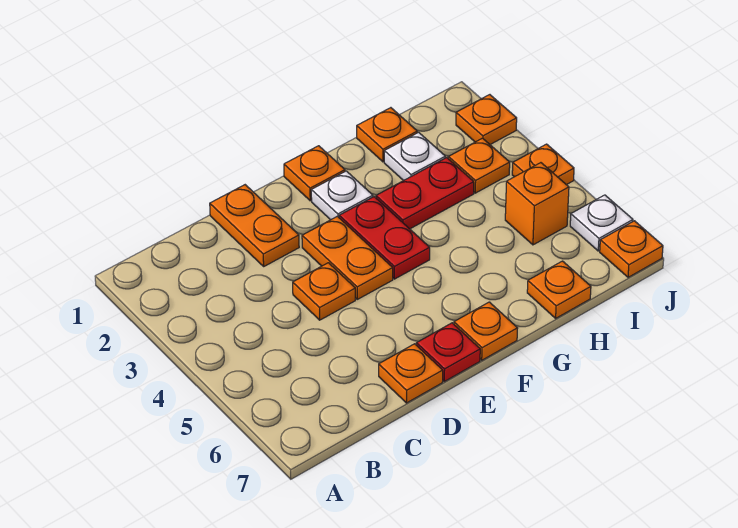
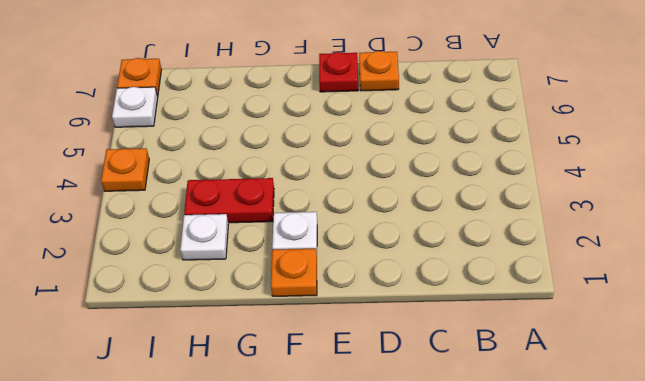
none -> orange plate D1:D2 level 1
none -> orange plate D4 level 1
none -> orange plate E3:E4 level 1

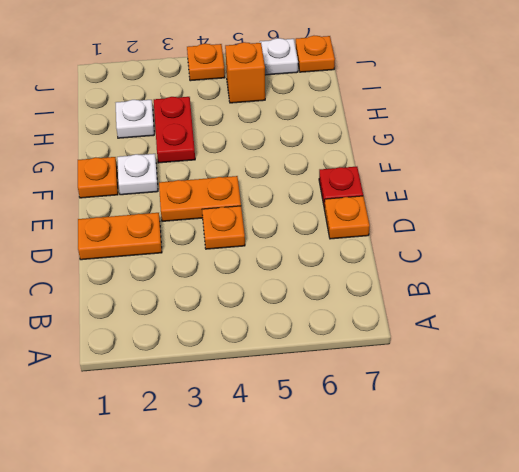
none -> red plate F3:F4 level 1
none -> orange plate F7 level 1
none -> orange plate H1 level 1

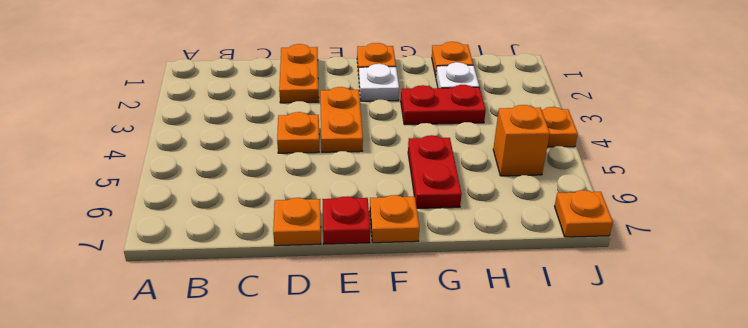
red plate G5:G6 level 1 -> red plate F3:F4 level 1
none -> orange plate H7 level 1
none -> orange plate I3 level 1
none -> orange plate J2 level 1

